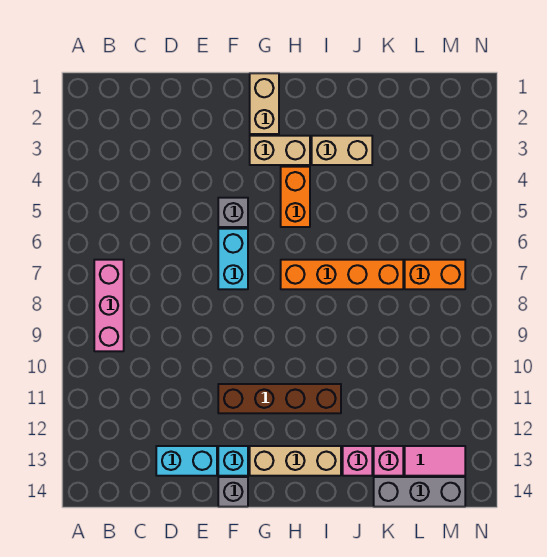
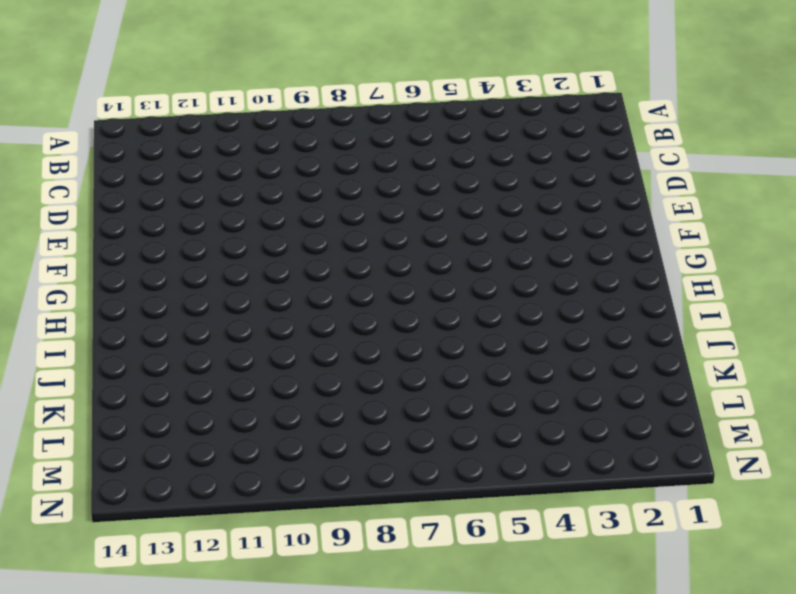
none -> pink brick B7:B9 level 1
none -> cyan brick D13:E13 level 1
none -> grey brick F5 level 1

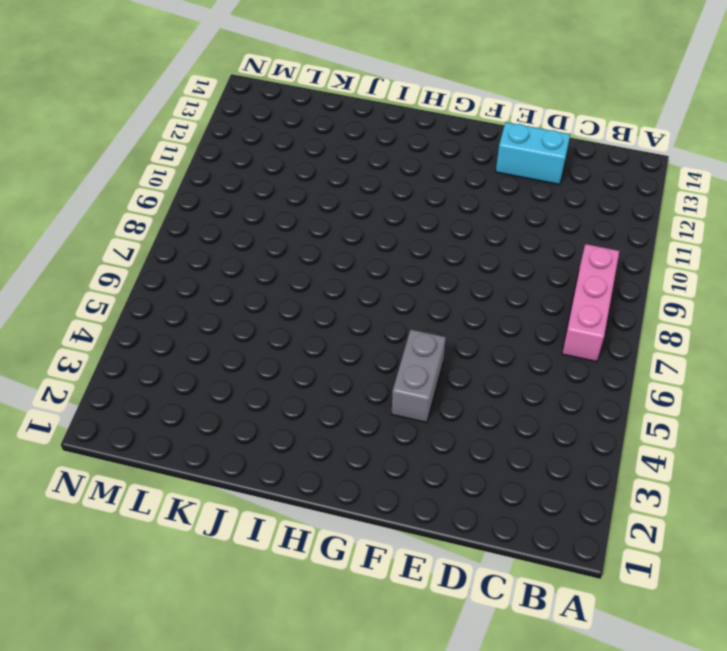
grey brick F4:F5 level 1 -> grey brick F5 level 1
none -> cyan brick F6:F7 level 1
none -> brown brick F11:I11 level 1
none -> cyan brick F13 level 1

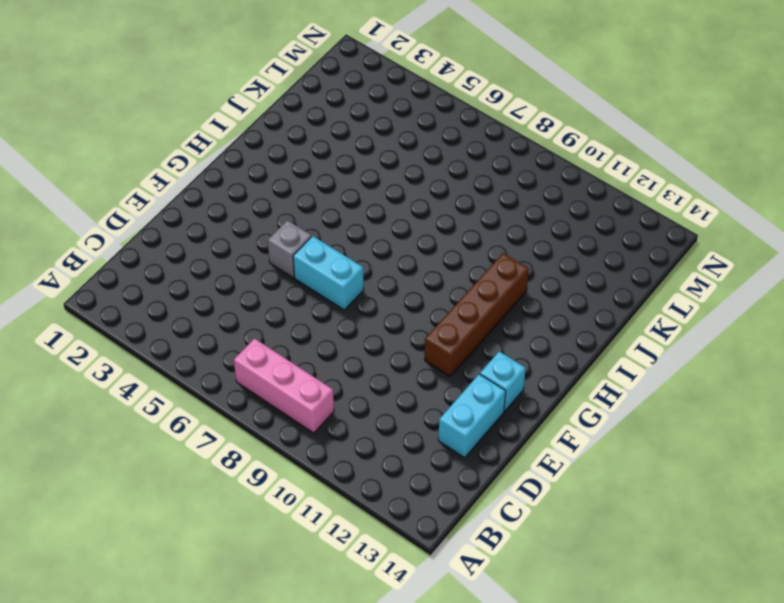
none -> grey brick F14 level 1
none -> tan brick G1:G2 level 1
none -> tan brick G3:H3 level 1

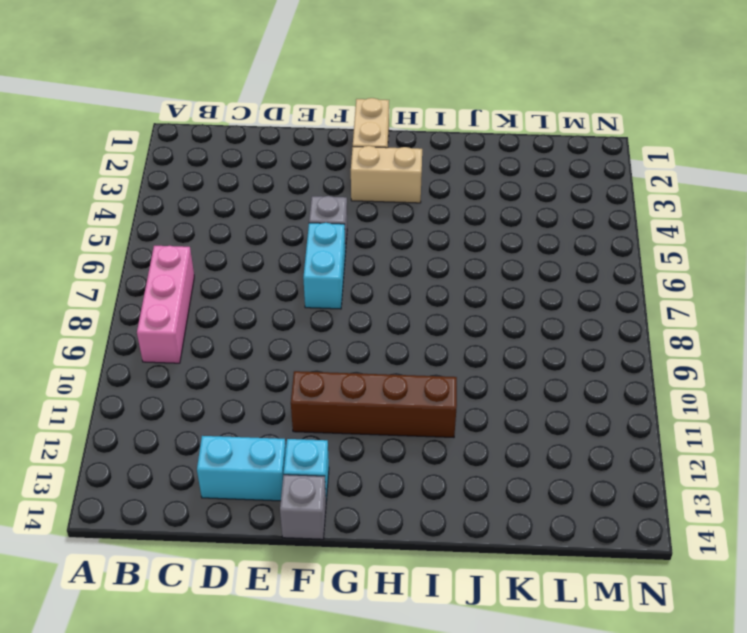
none -> tan brick G13:I13 level 1
none -> orange brick H4:H5 level 1
none -> orange brick H7:K7 level 1

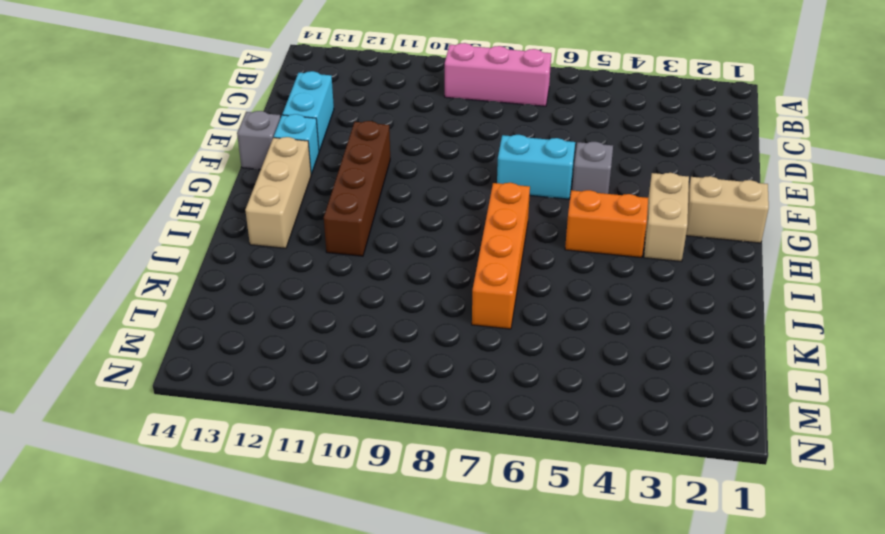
none -> tan brick I3:J3 level 1
none -> pink brick J13 level 1
none -> pink brick K13 level 1

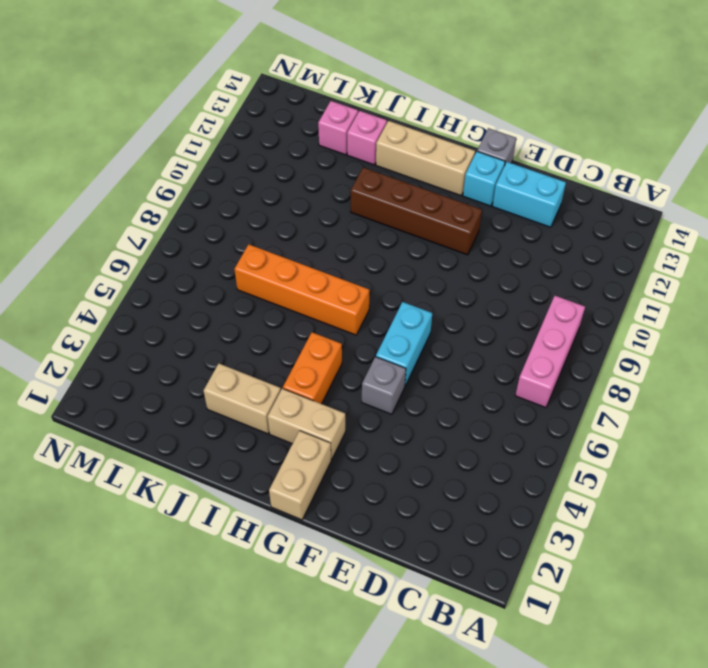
none -> grey brick K14:M14 level 1
none -> orange brick L7:M7 level 1
none -> pink tile L13:M13 level 1

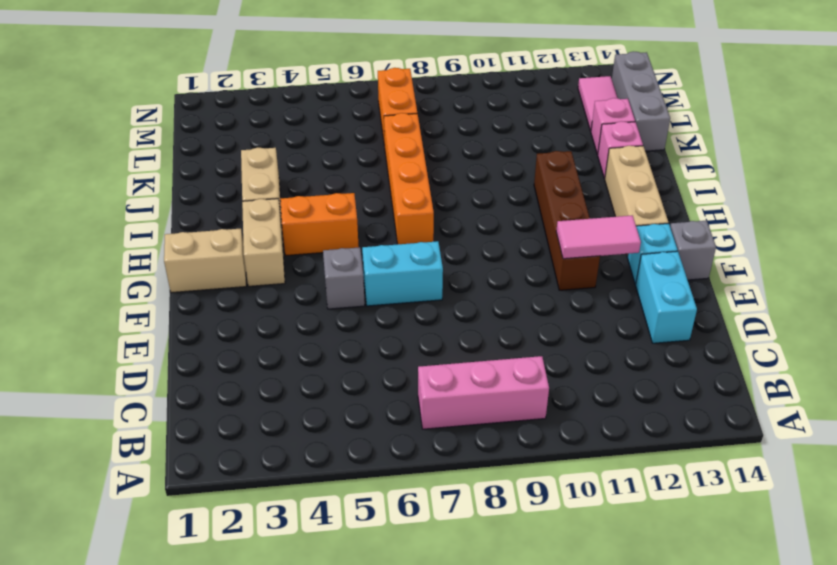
pink tile F11:F12 level 2 -> none

